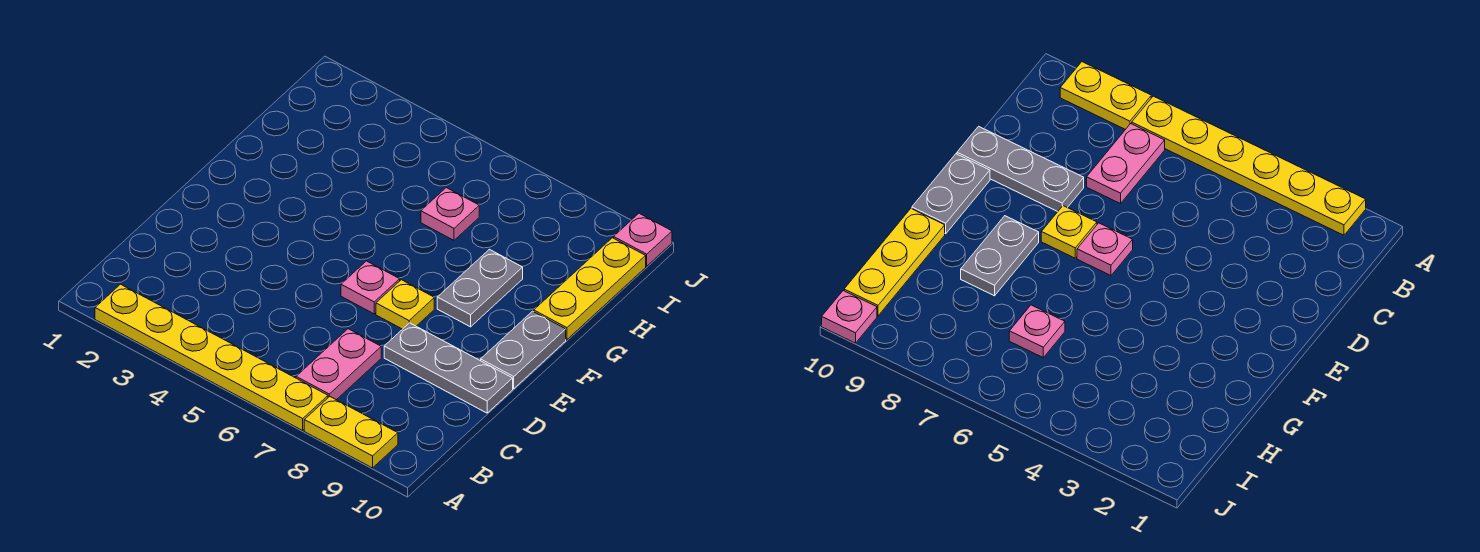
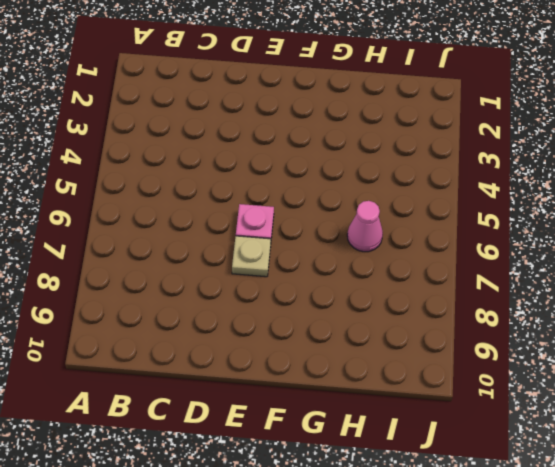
tan plate E7 level 1 -> yellow plate E7 level 1
pink cone H6 level 1 -> pink plate H6 level 1
none -> yellow plate A2:A7 level 1
none -> yellow plate A8:A9 level 1

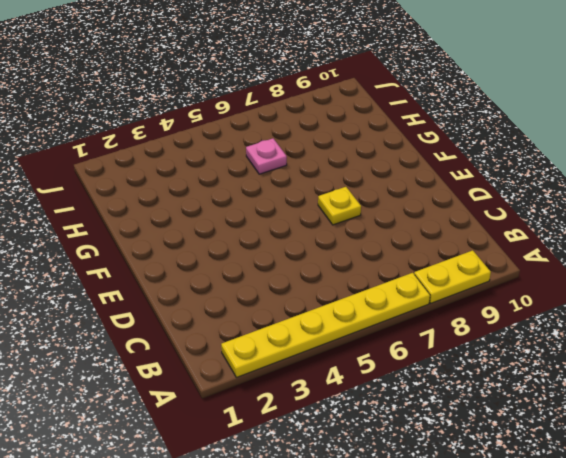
none -> pink plate B7:C7 level 1
none -> grey plate D8:D10 level 1

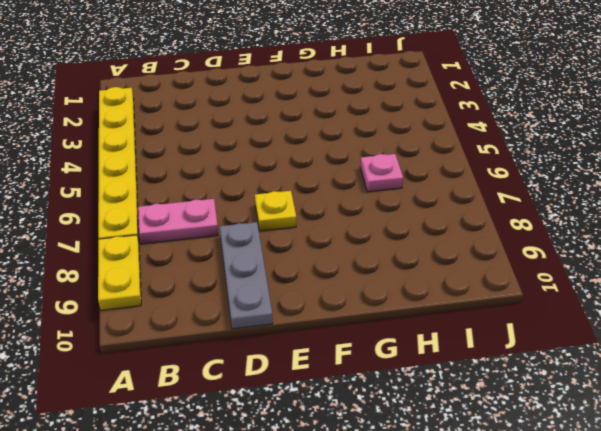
none -> pink plate E6 level 1
none -> grey plate E10:F10 level 1

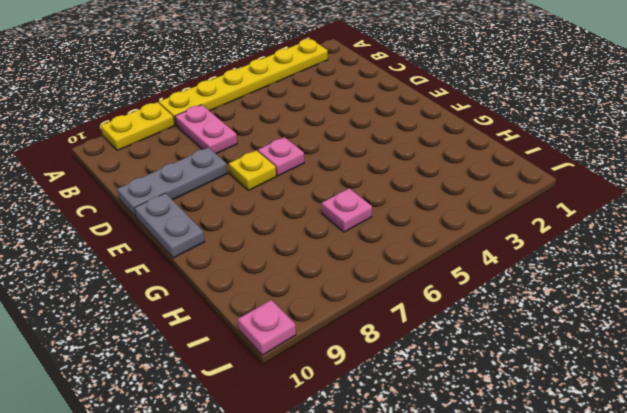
none -> grey plate F8:G8 level 1
none -> yellow plate G10:I10 level 1

